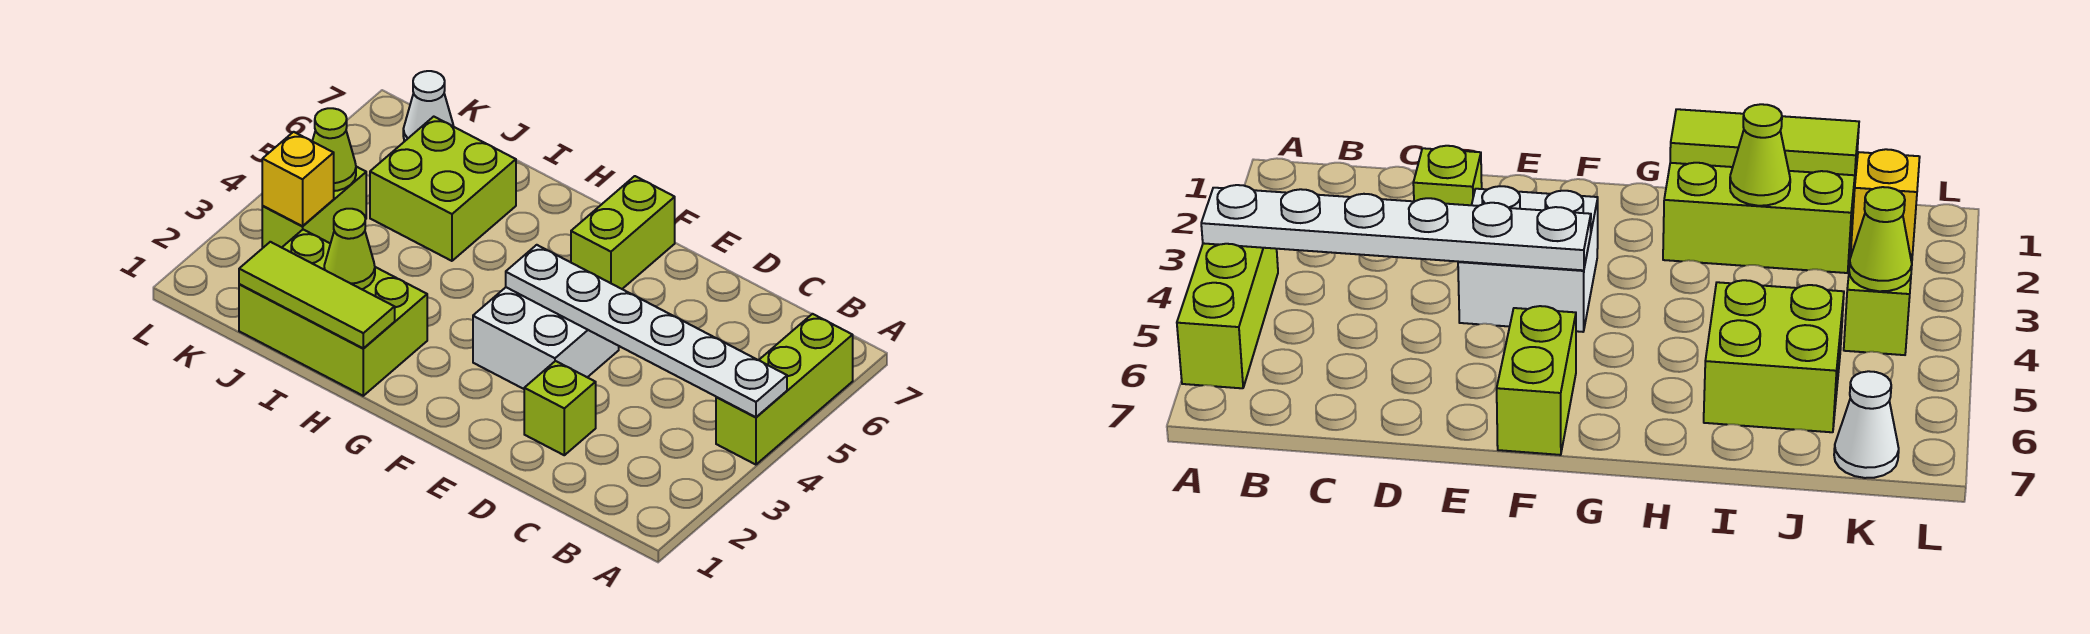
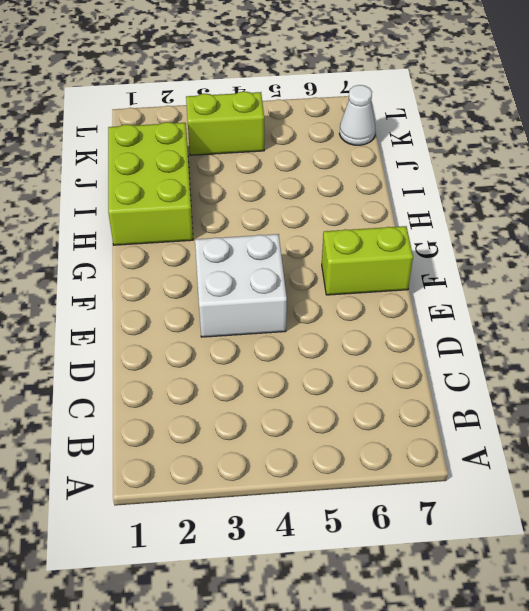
none -> lime brick A4:A6 level 1
none -> lime brick D2 level 1
none -> lime brick I5:J6 level 1

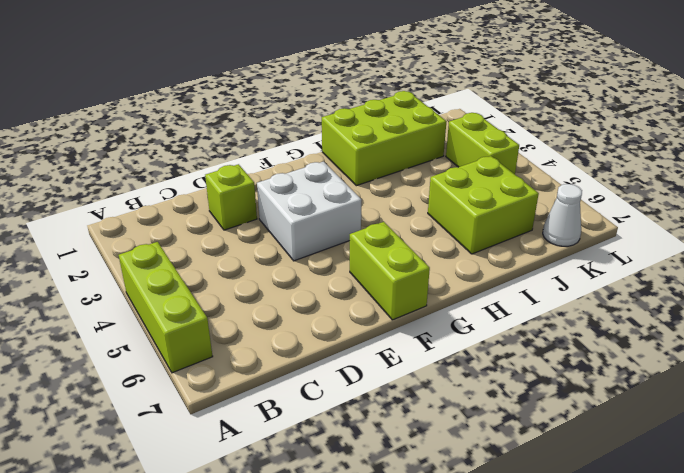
none -> white plate A4:F4 level 2
none -> lime tile H1:J1 level 2
none -> lime cone I2 level 2

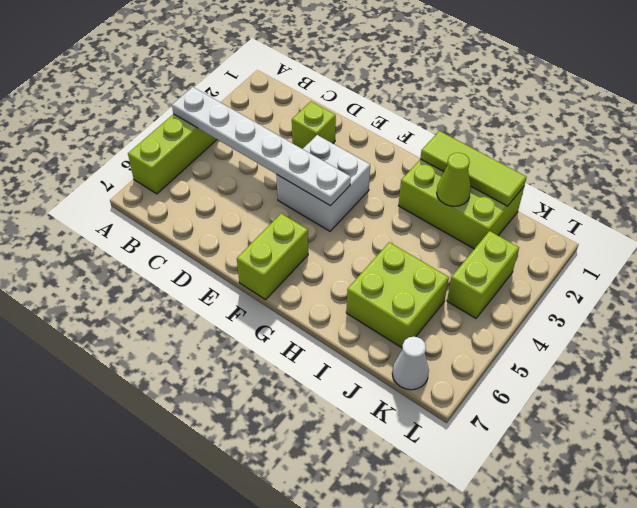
none -> yellow brick K3 level 2
none -> lime cone K4 level 2

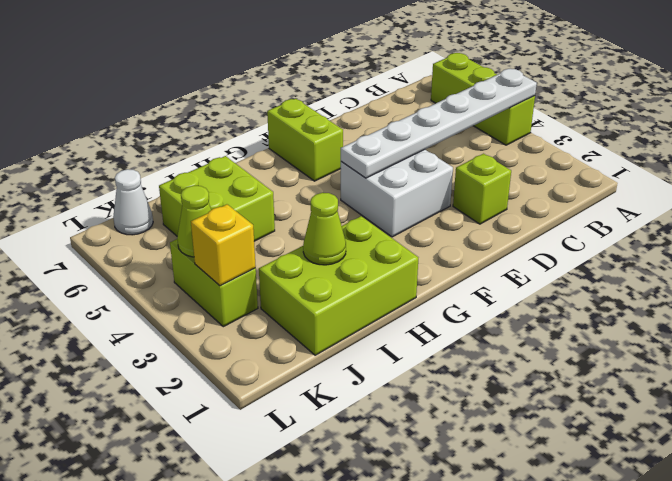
none -> lime tile H1:J1 level 2

